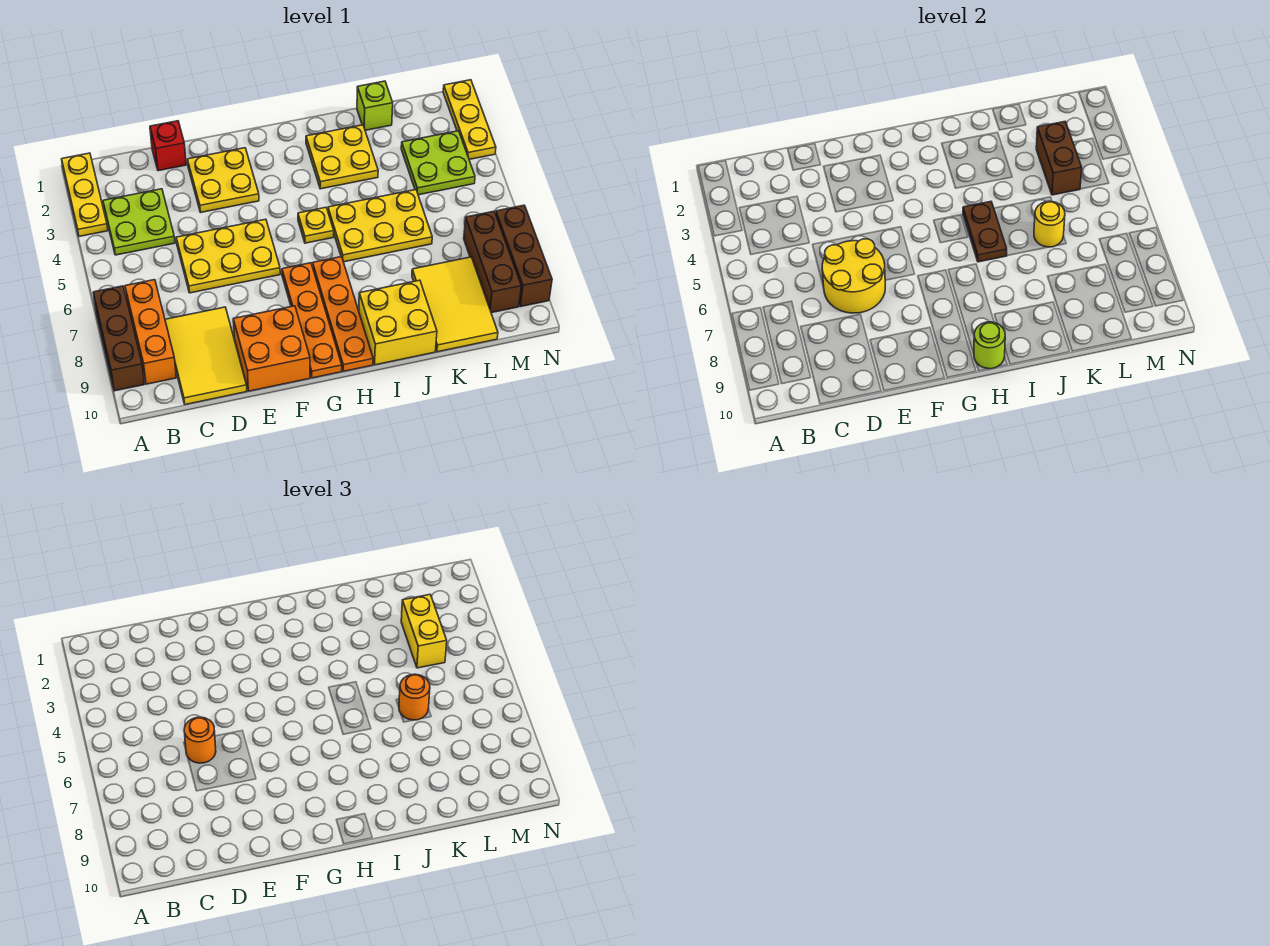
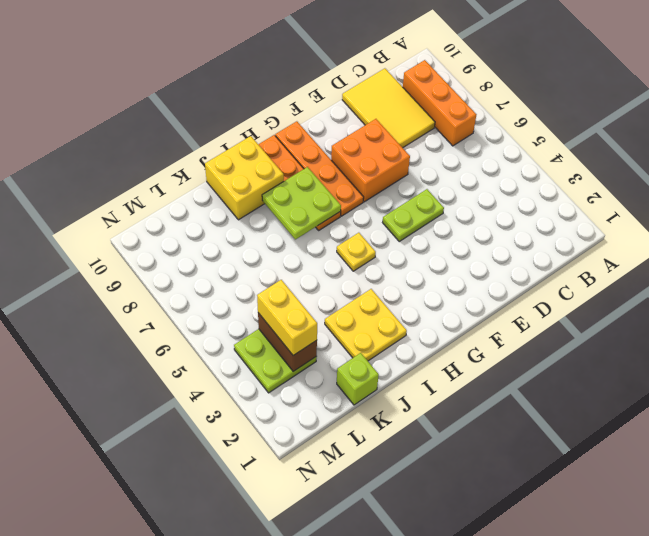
lime plate E5:F5 level 1 -> yellow plate D5:F6 level 1
orange brick E7:F8 level 1 -> orange brick E9:F10 level 1
lime plate H7:I8 level 2 -> lime plate B3:C4 level 1
none -> yellow plate A1:A3 level 1
none -> brown brick A7:A9 level 1
none -> red brick D1 level 1

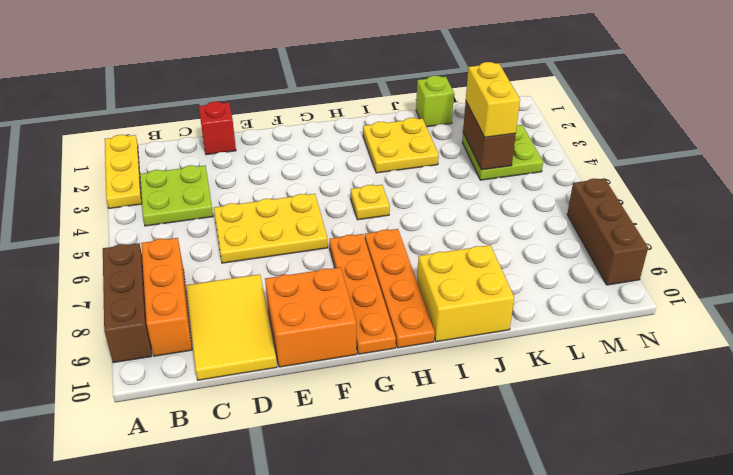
none -> yellow plate E2:F3 level 1
none -> yellow plate I5:K6 level 1
none -> yellow tile K8:L10 level 1

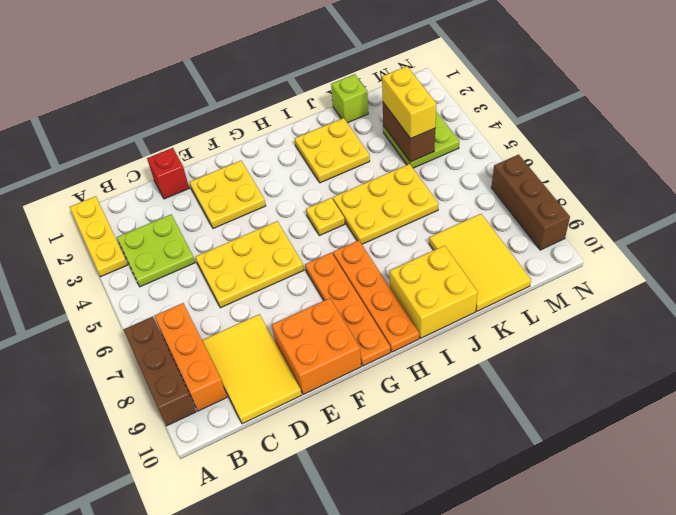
none -> brown brick M7:M9 level 1
none -> yellow plate N1:N3 level 1
none -> yellow round brick D6:E7 level 2

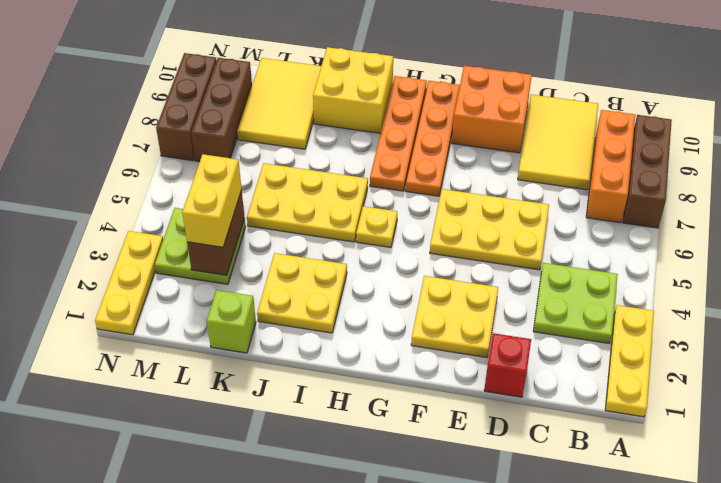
none -> yellow round brick D6:E7 level 2
none -> lime round brick H10 level 2
none -> brown plate I5:I6 level 2

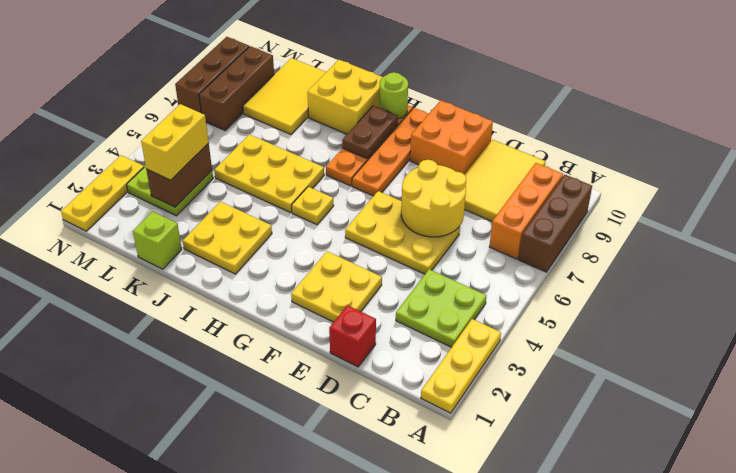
brown plate H8:H9 level 2 -> brown plate I5:I6 level 2
none -> yellow round brick K6 level 2
none -> orange round brick D6 level 3
none -> orange round brick K6 level 3

